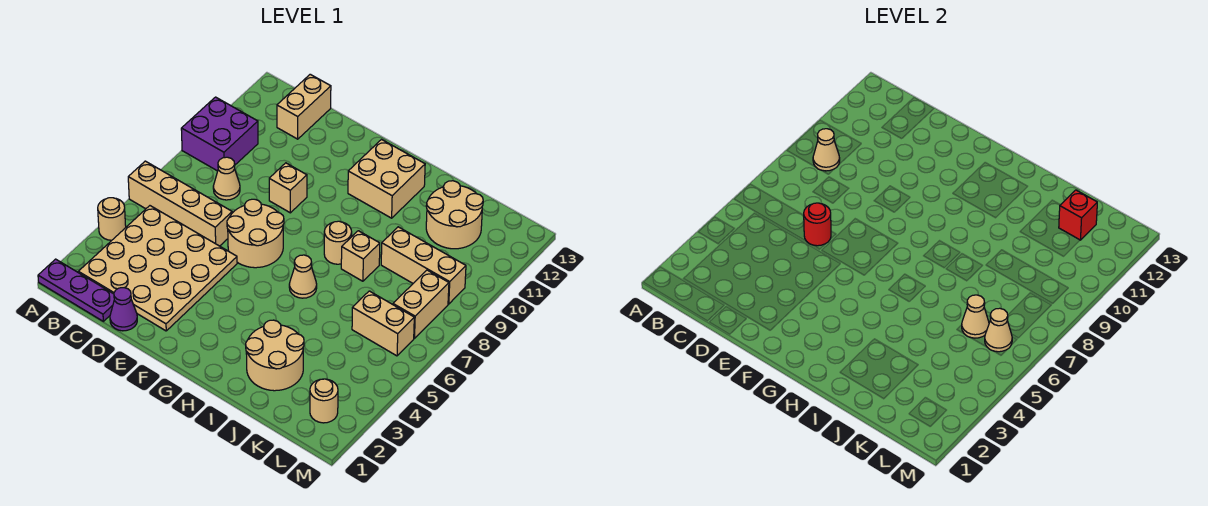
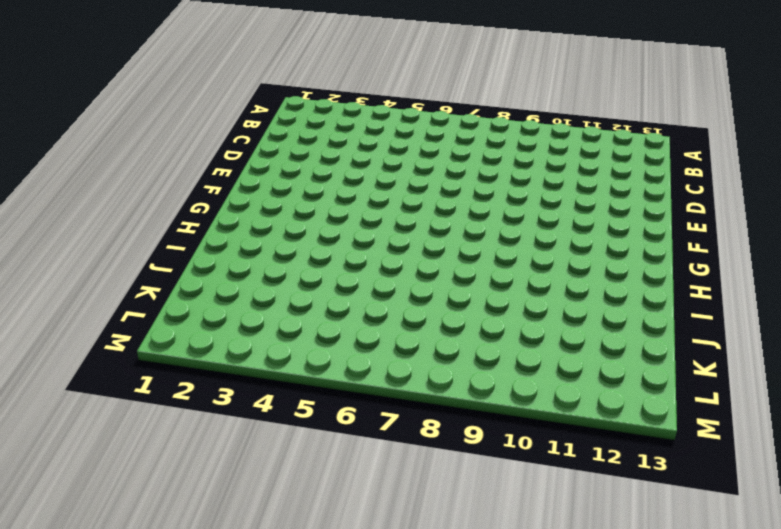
none -> purple plate A1:C1 level 1
none -> tan round brick A4 level 1
none -> tan brick A6:D6 level 1

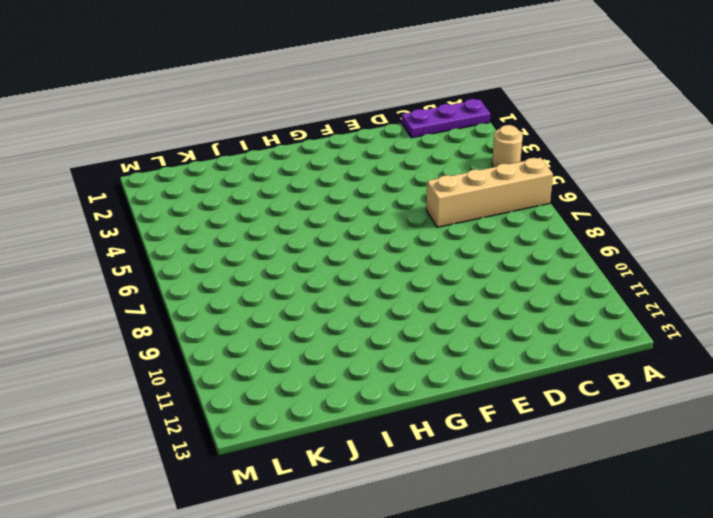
none -> purple brick A9:B10 level 1
none -> tan plate B2:E5 level 1
none -> tan cone C8 level 1

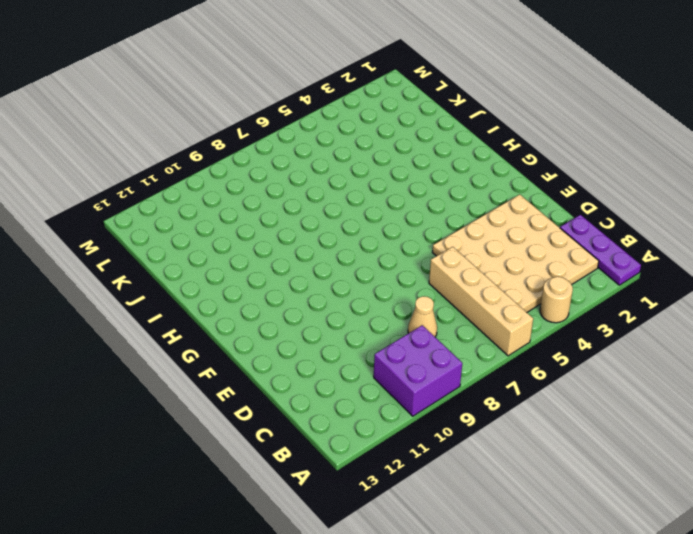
none -> tan brick C12:C13 level 1
none -> purple cone D1 level 1
none -> tan round brick E6:F7 level 1

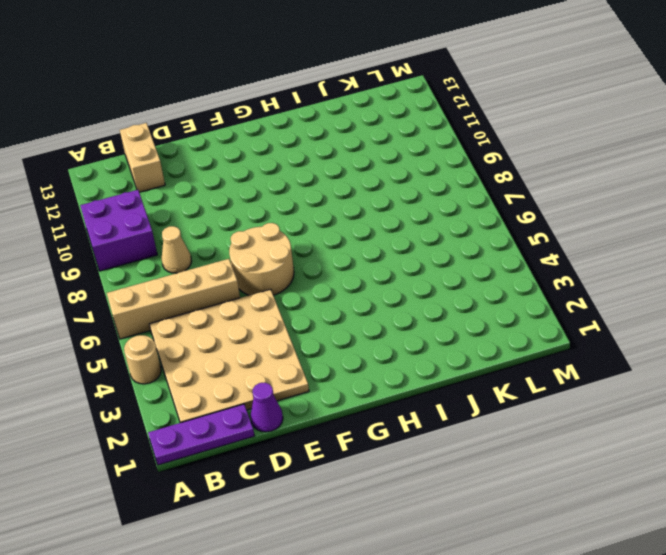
none -> tan brick E9 level 1
none -> tan brick G11:H12 level 1
none -> tan cone H6 level 1

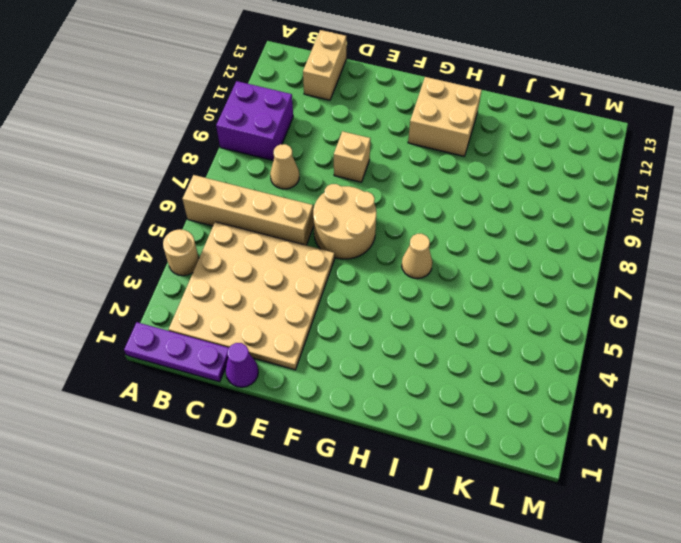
none -> tan round brick H8 level 1
none -> tan round brick I2:J3 level 1
none -> tan brick I8 level 1

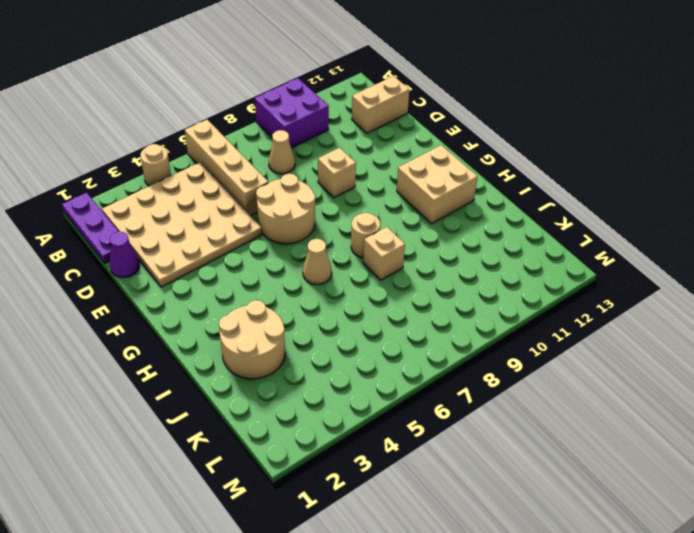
none -> tan brick J9:L9 level 1
none -> tan round brick J11:K12 level 1
none -> tan brick K6:L6 level 1

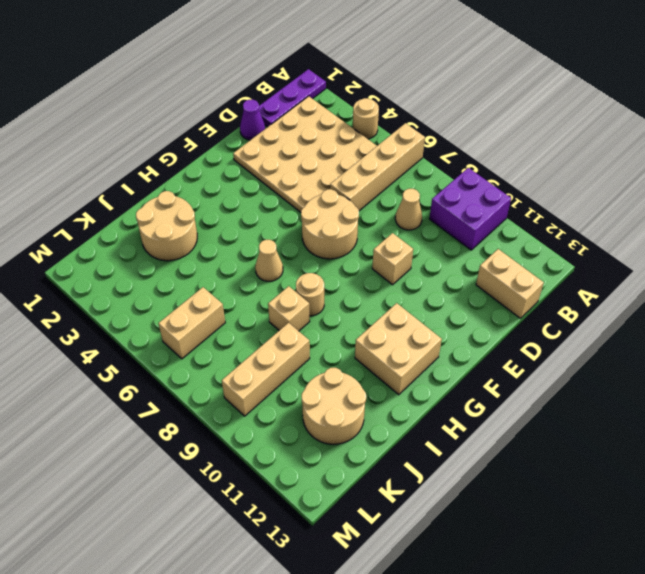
none -> tan round brick L2 level 1
none -> tan brick L7:L8 level 1
none -> tan cone B9 level 2

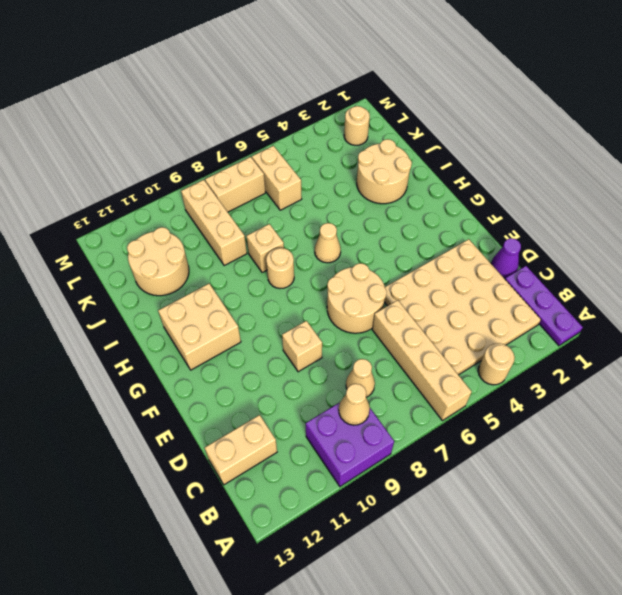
none -> red round brick D6 level 2
none -> tan cone K6 level 2
none -> red brick K12 level 2

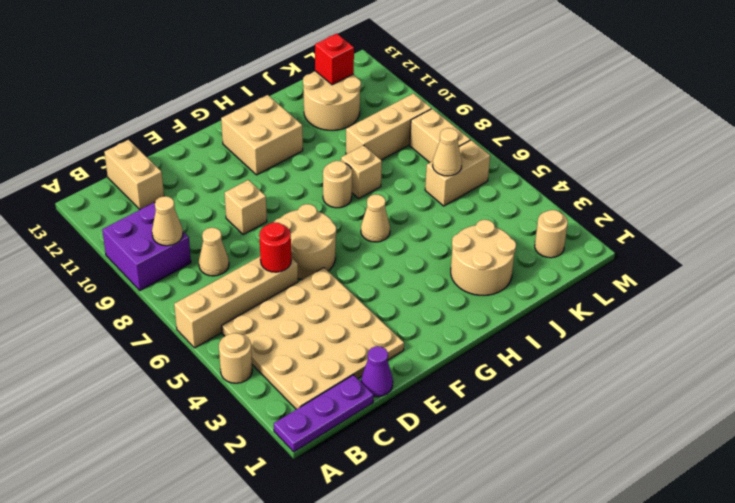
none -> tan cone L6 level 2

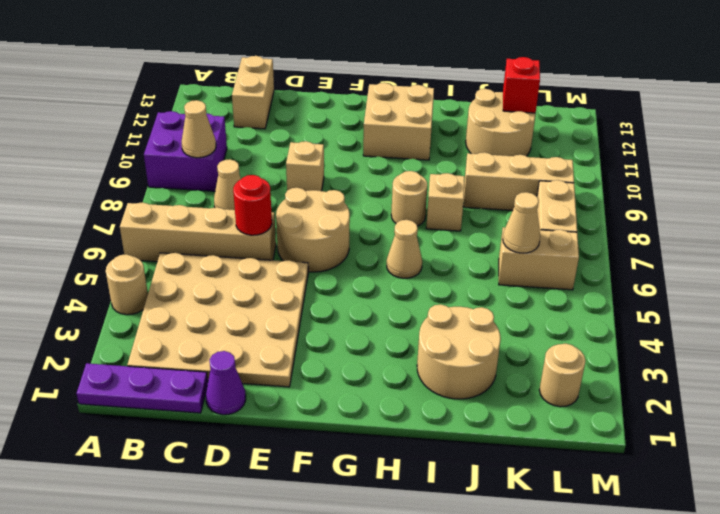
none -> tan cone L6 level 2

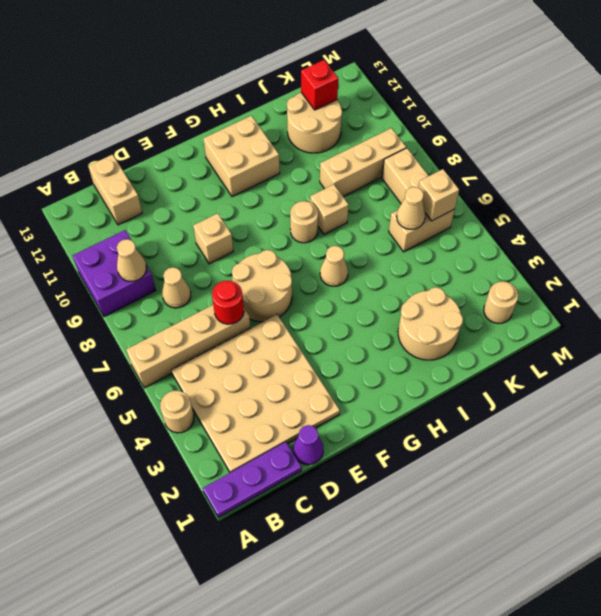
tan brick L6 level 2 -> tan cone L6 level 2

